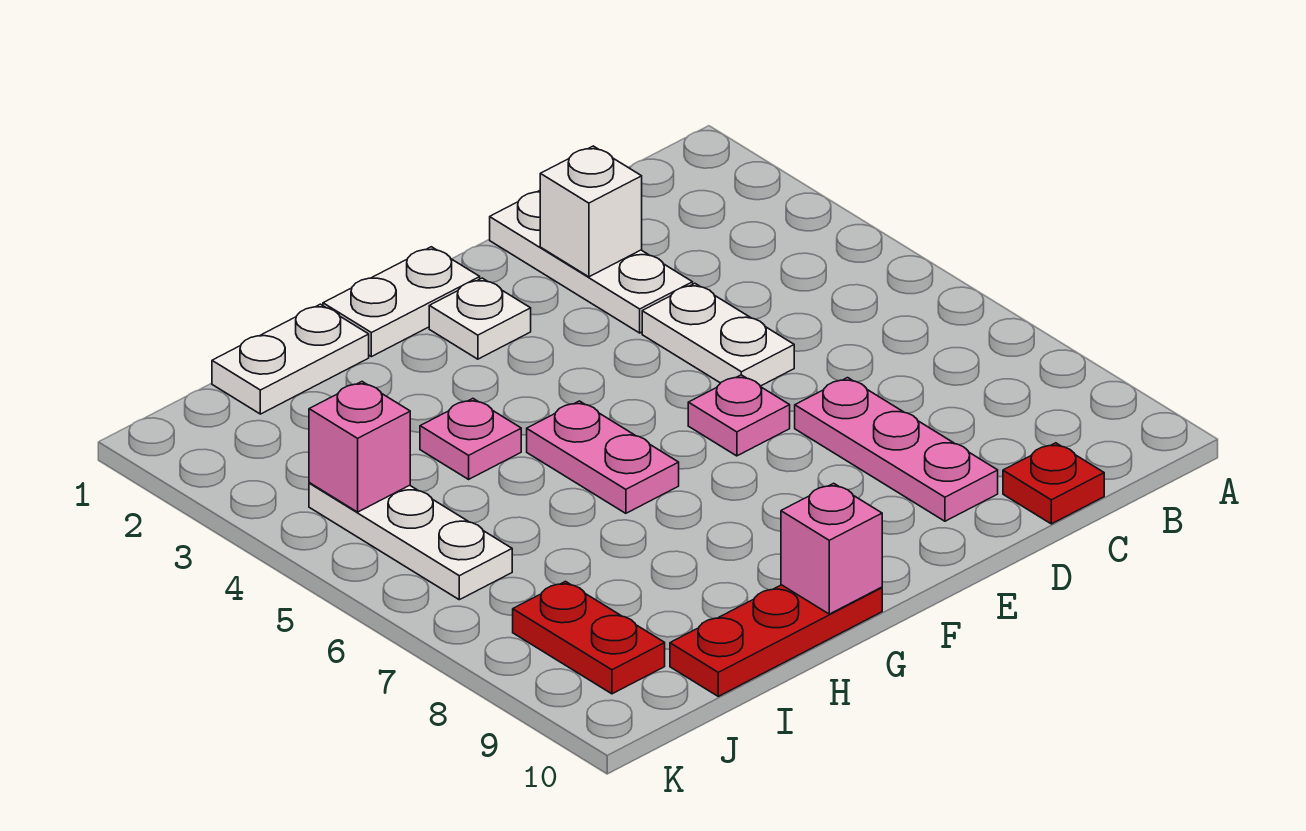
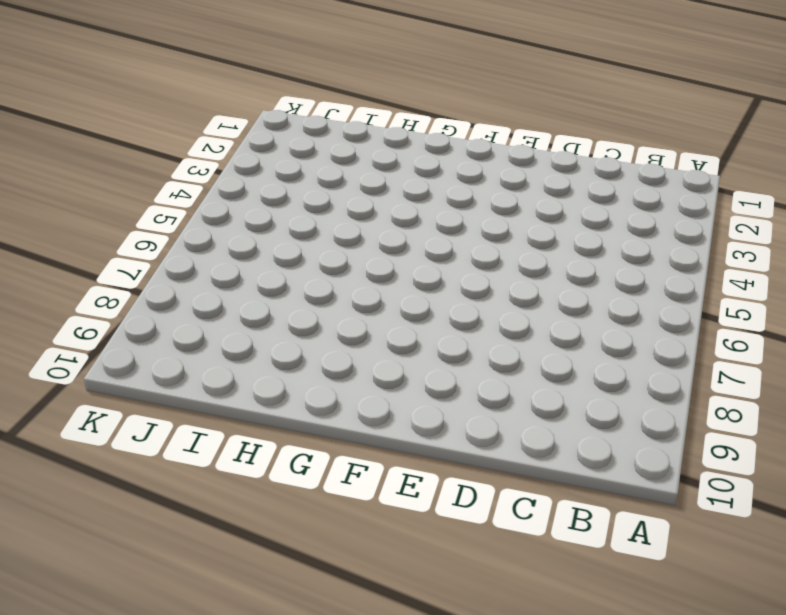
none -> red plate C10 level 1
none -> white plate D1:D3 level 1
none -> white plate D4:D5 level 1

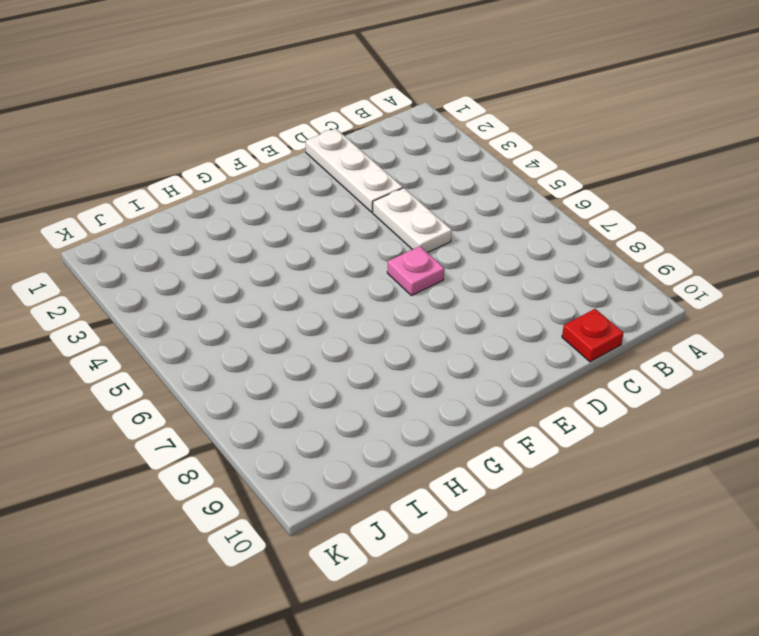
none -> pink plate D7:D9 level 1
none -> white plate F1:G1 level 1
none -> white plate F2 level 1

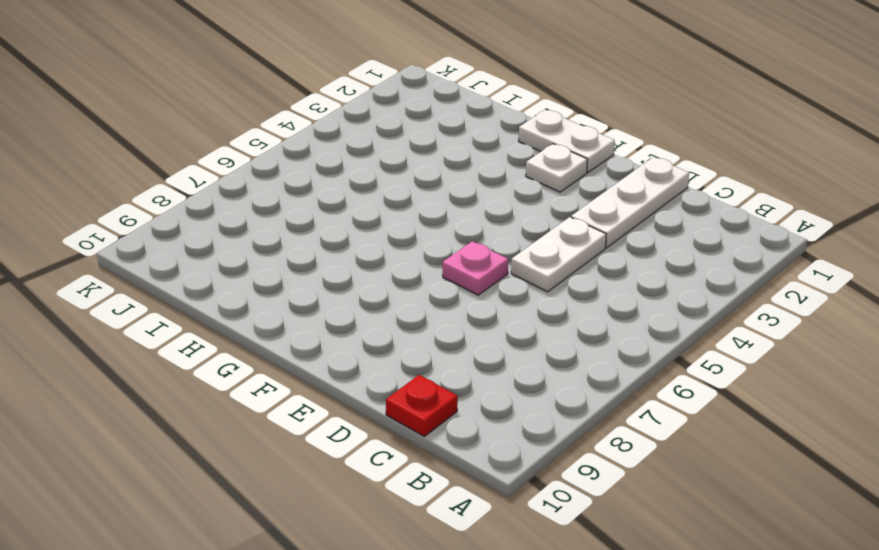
none -> pink plate D7:D9 level 1
none -> pink plate G5:G6 level 1
none -> red plate G10:I10 level 1

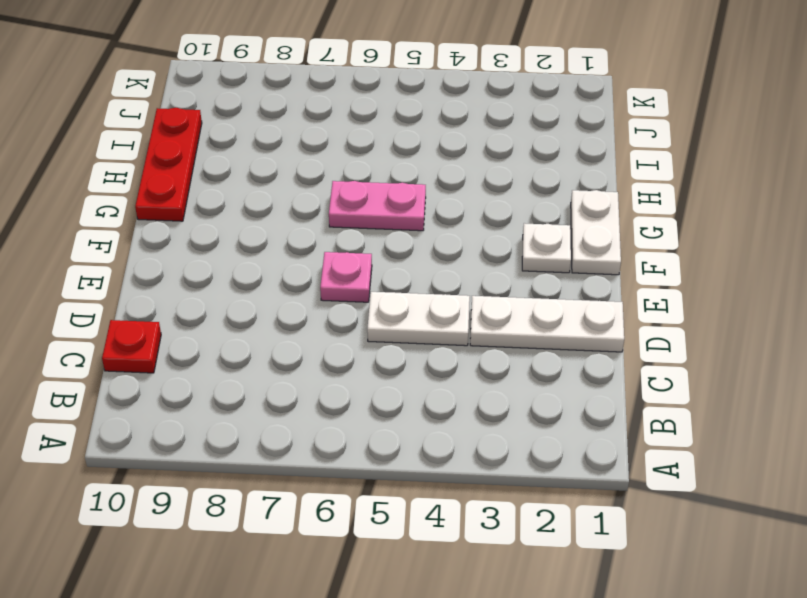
none -> pink plate D7:D9 level 1
none -> white plate H1:I1 level 1
none -> pink plate H4 level 1

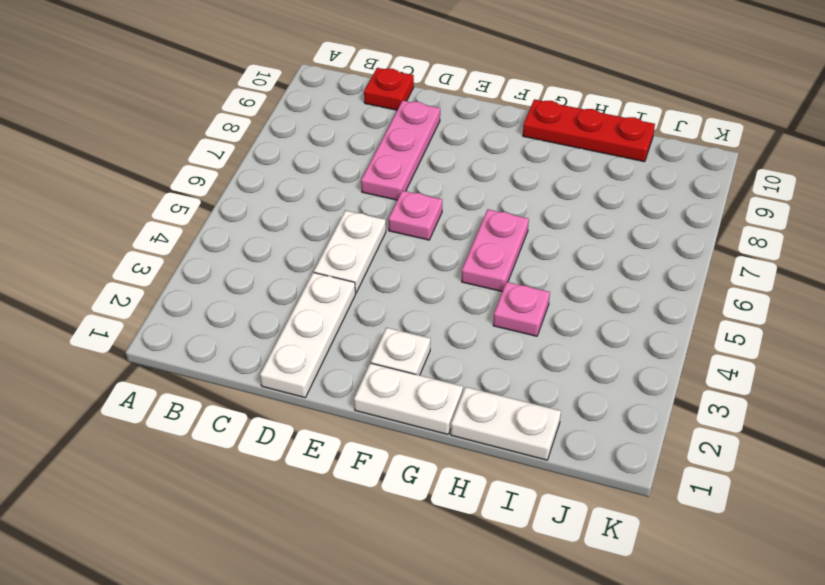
none -> white plate J4:J6 level 1
none -> red plate J8:J9 level 1
none -> white brick D2 level 2

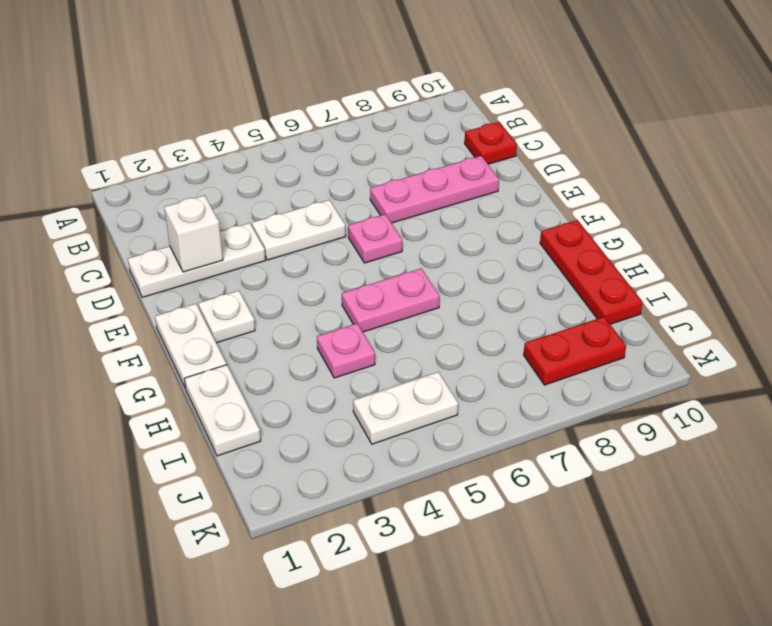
white plate J4:J5 level 1 -> white plate J4:J6 level 1
none -> pink brick G10 level 2
none -> pink brick J4 level 2

